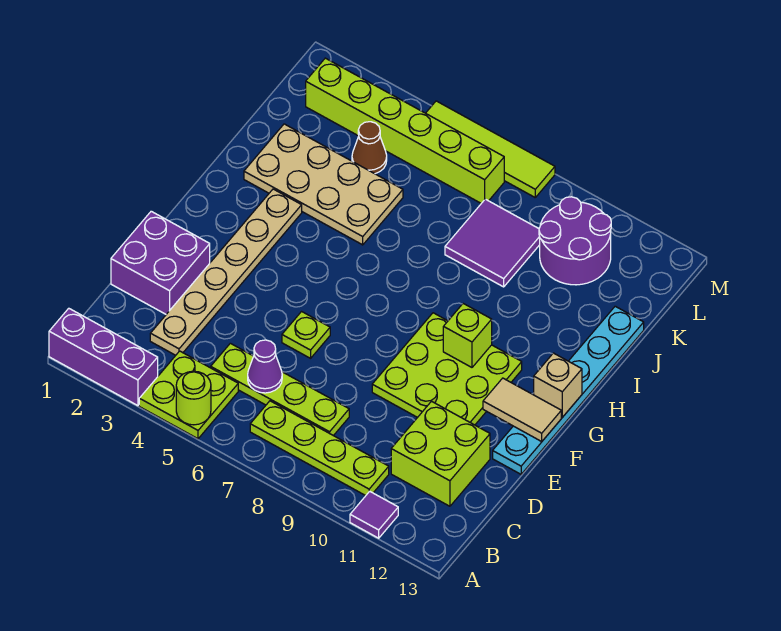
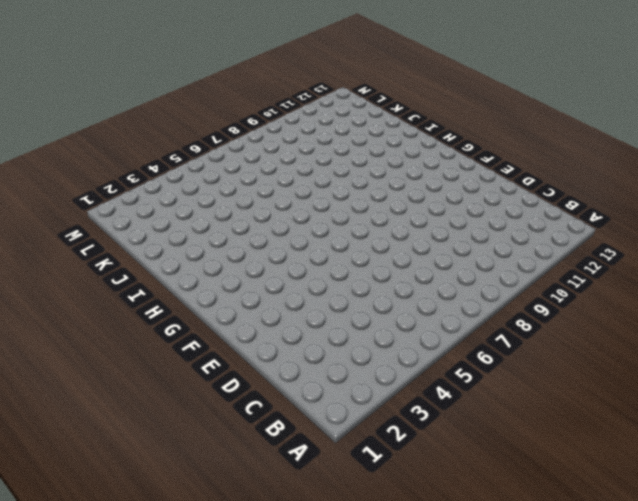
none -> purple brick A1:A3 level 1
none -> lime plate A4:B5 level 1
none -> purple tile A11 level 1

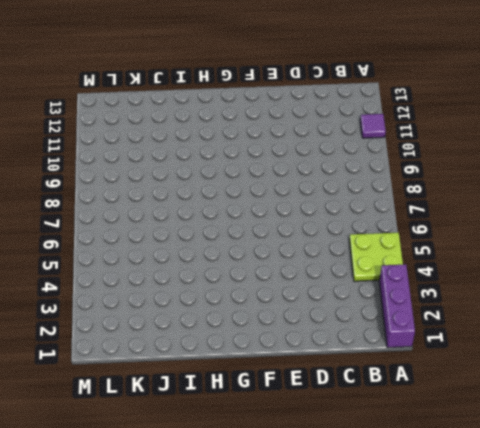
none -> lime plate B7:B10 level 1
none -> tan plate C3:H3 level 1
none -> lime plate C5:C8 level 1

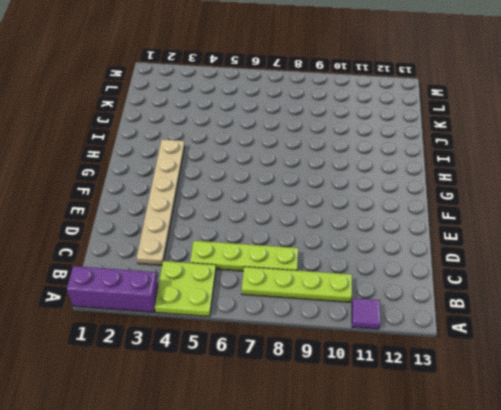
none -> lime brick C11:D12 level 1
none -> purple brick D1:E2 level 1
none -> lime plate E6 level 1

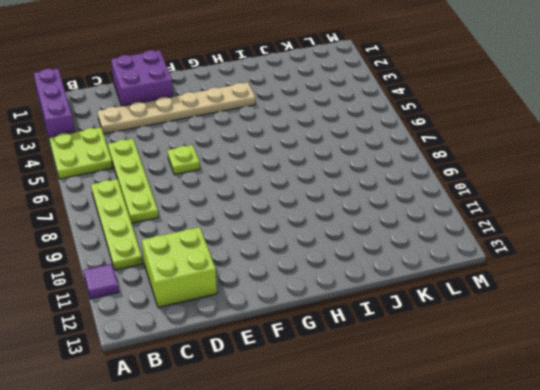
none -> lime plate E9:G11 level 1
none -> cyan plate E13:J13 level 1
none -> tan plate I2:J5 level 1

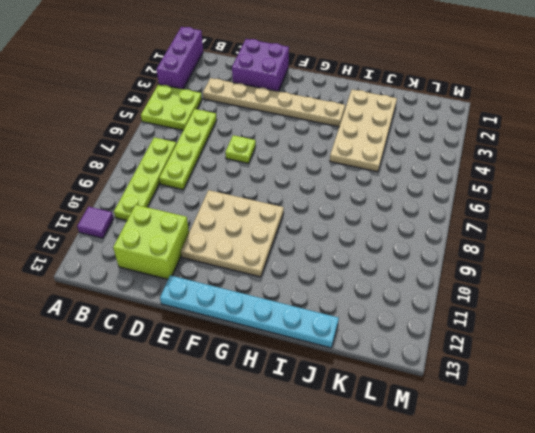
tan plate E9:G11 level 1 -> lime plate E9:G11 level 1
none -> purple tile J8:K9 level 1
none -> brown cone K4 level 1
none -> purple round brick K10:L11 level 1

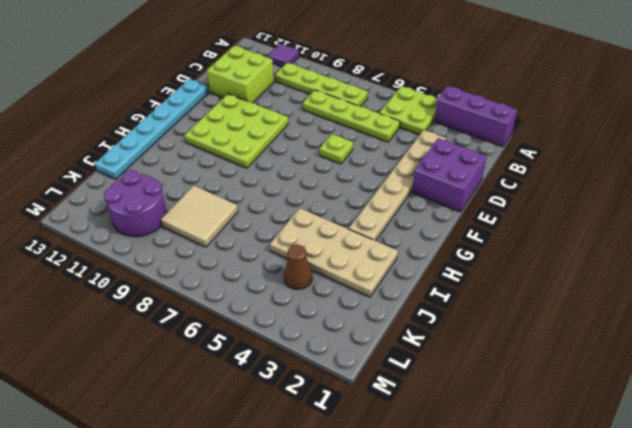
tan tile J8:K9 level 1 -> purple tile J8:K9 level 1
none -> lime brick L2:L7 level 1
none -> lime tile M5:M8 level 1
none -> lime round brick A5 level 2

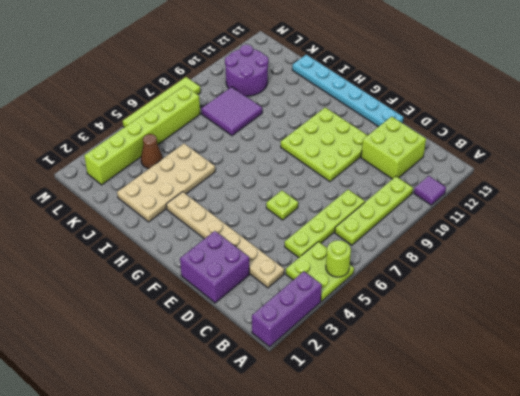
none -> purple cone C6 level 2
none -> tan tile F12:F13 level 2
none -> lime brick G10 level 2

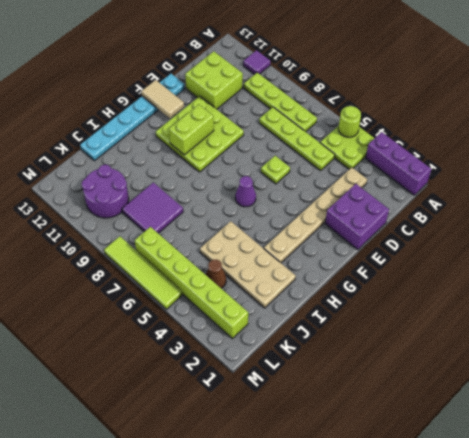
lime brick F10:G10 level 2 -> lime brick G10 level 2
purple cone G6 level 1 -> purple cone C6 level 2
none -> tan brick G13 level 2

